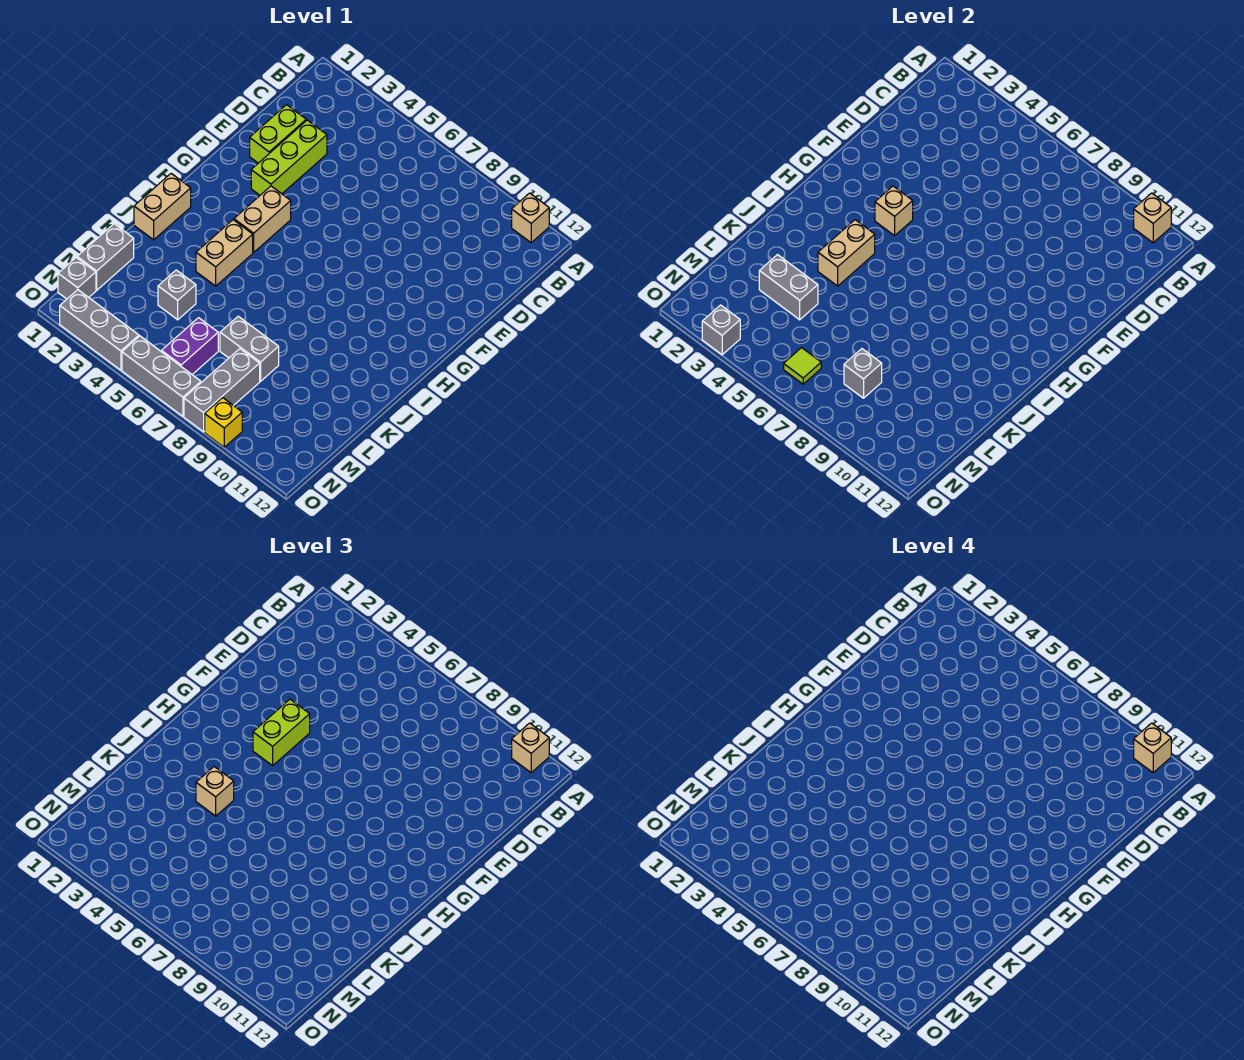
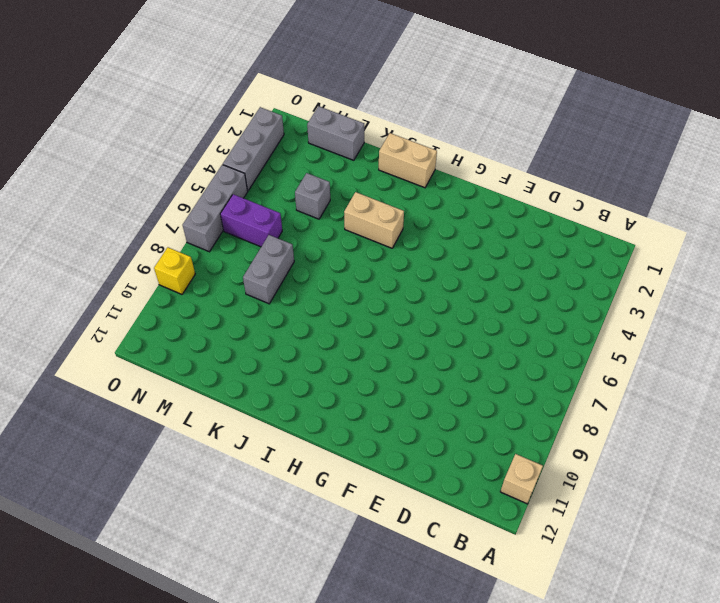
none -> lime brick D2:E2 level 1
none -> lime brick D3:F3 level 1
none -> tan brick G4:H4 level 1

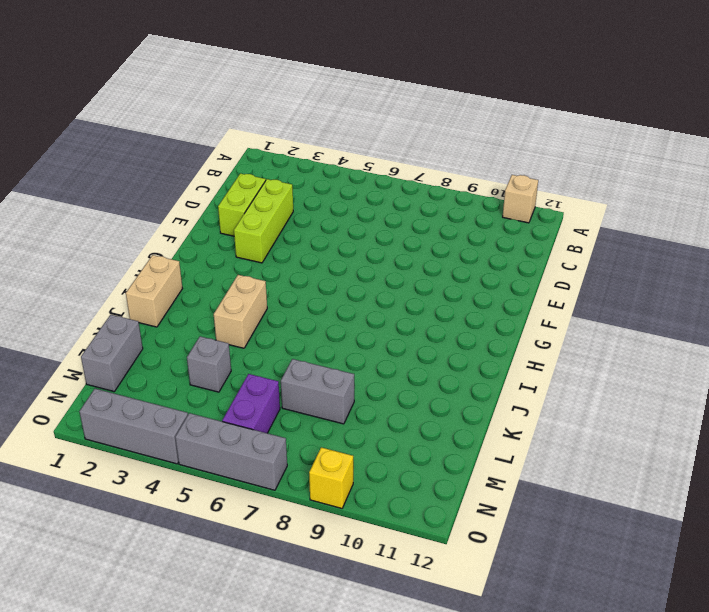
none -> tan brick G4:H4 level 1
none -> grey brick M8:O8 level 1
none -> grey brick N1 level 1

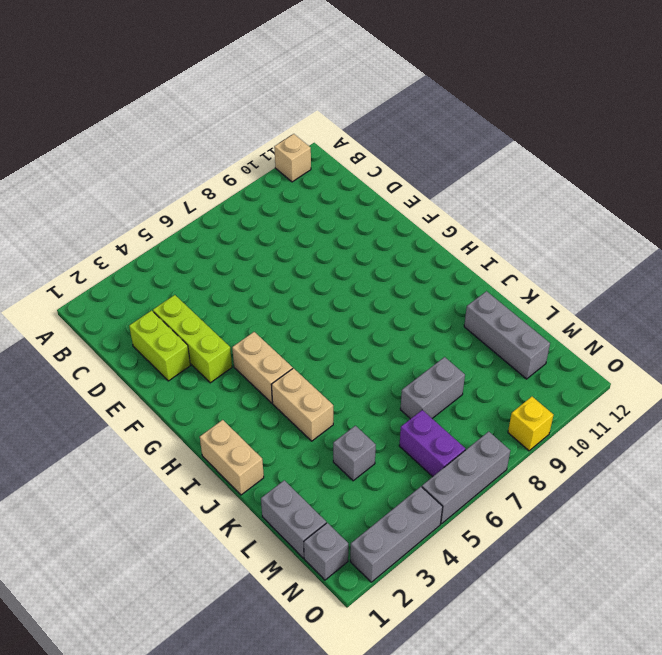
grey brick K11:M11 level 1 -> grey brick M8:O8 level 1
none -> tan brick A11 level 2
none -> tan brick G4 level 2
none -> tan brick I4:J4 level 2

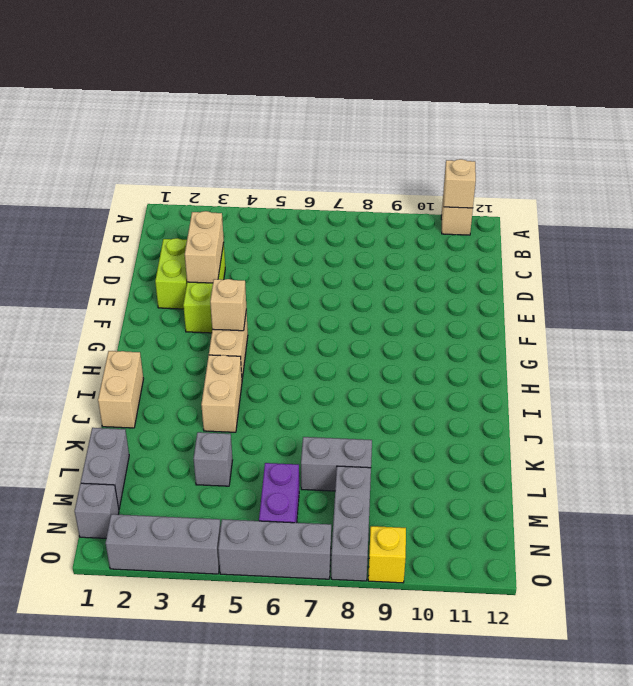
tan brick D3:E3 level 2 -> tan brick I4:J4 level 2
none -> grey brick L3:L4 level 2
none -> grey brick M8 level 2
none -> lime tile N6 level 2

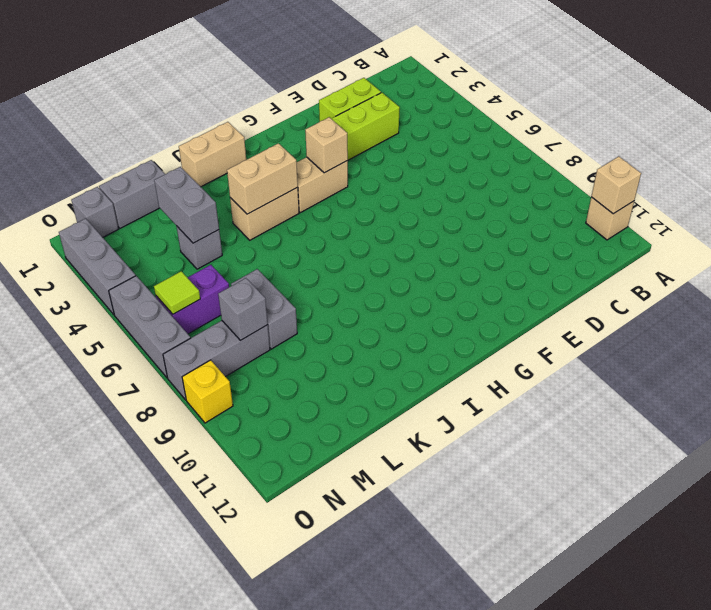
none -> grey brick O3 level 2
none -> tan brick A11 level 3
none -> lime brick F4:G4 level 3

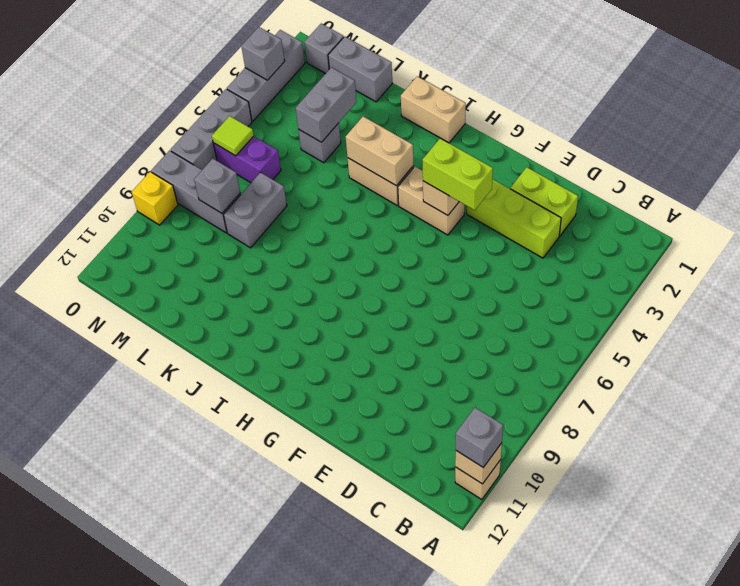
grey brick A11 level 3 -> tan brick A11 level 3
none -> tan brick J4 level 3
none -> tan brick A11 level 4

